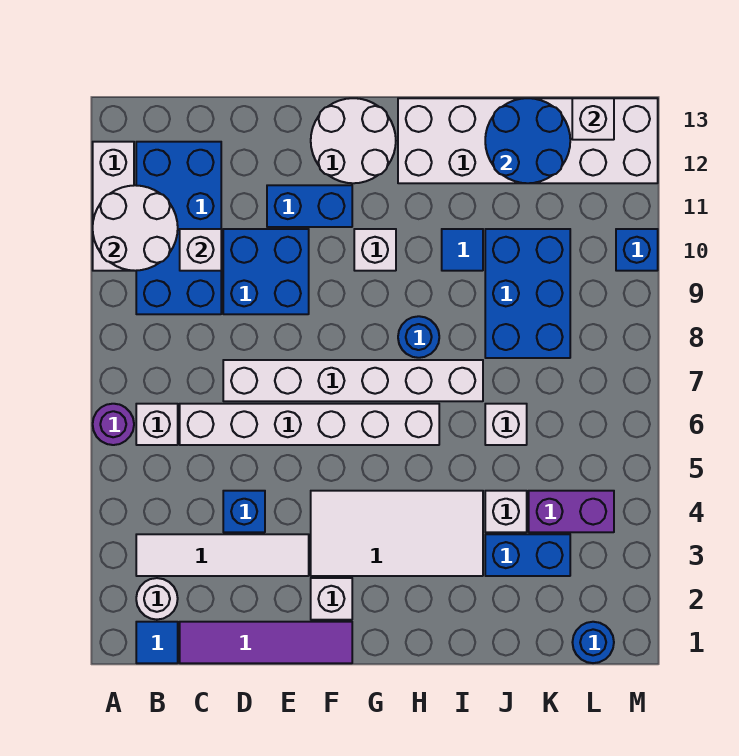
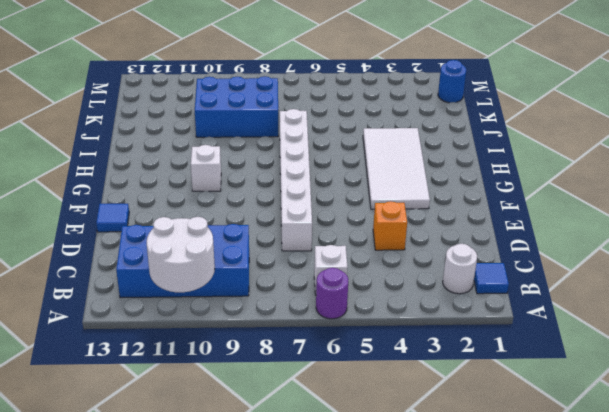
orange brick D4 level 1 -> blue brick D4 level 1
blue tile E13 level 1 -> blue tile I10 level 1
none -> white brick A10:A12 level 1
none -> white tile B3:E3 level 1
none -> purple tile C1:F1 level 1
none -> white brick C6:H6 level 1

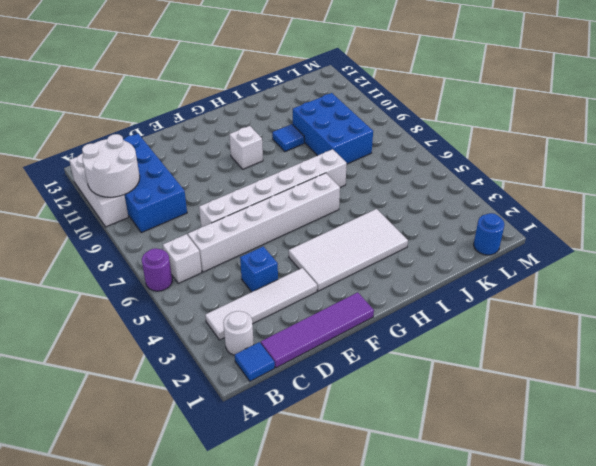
none -> blue brick D9:E10 level 1
none -> blue brick E11:F11 level 1
none -> white brick F2 level 1
none -> white round brick F12:G13 level 1

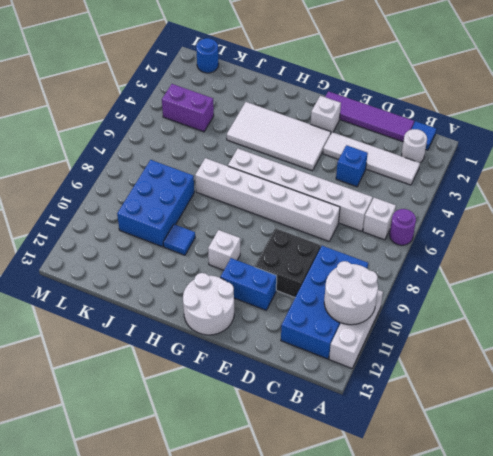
black brick D9:E10 level 1 -> blue brick D9:E10 level 1
none -> blue round brick H8 level 1
none -> white brick H12:M13 level 1
none -> blue brick J3:K3 level 1
none -> white brick J4 level 1

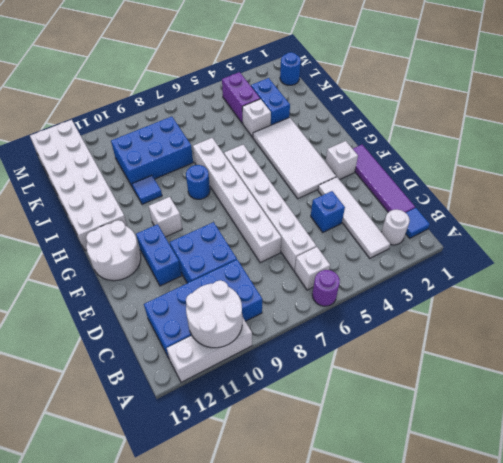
none -> white brick J6 level 1
none -> blue brick M10 level 1
none -> white brick C10 level 2
none -> blue round brick J12:K13 level 2

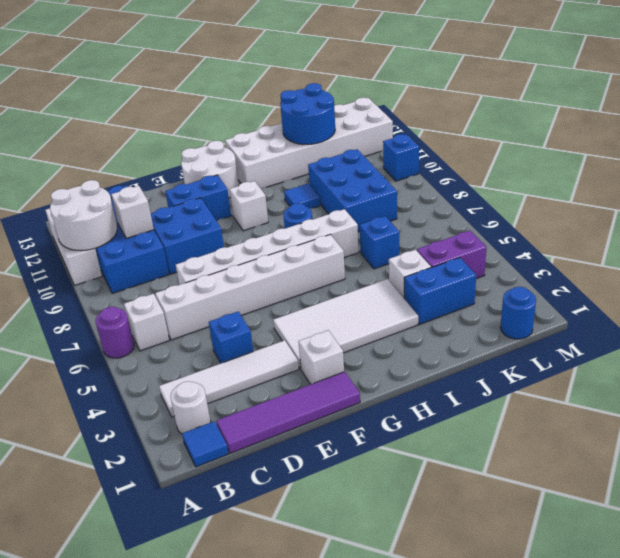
blue brick J6 level 1 -> white brick J6 level 1
none -> white brick L13 level 2

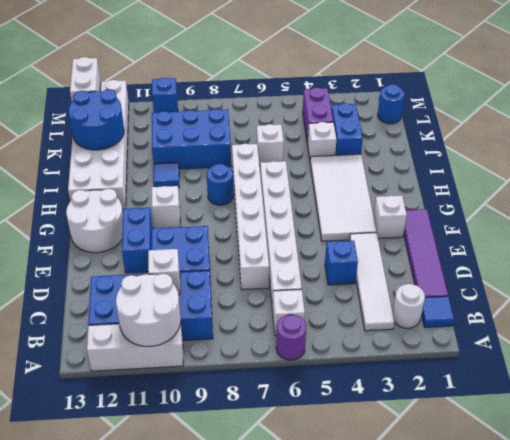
white brick L13:M13 level 2 -> white brick L13 level 2

